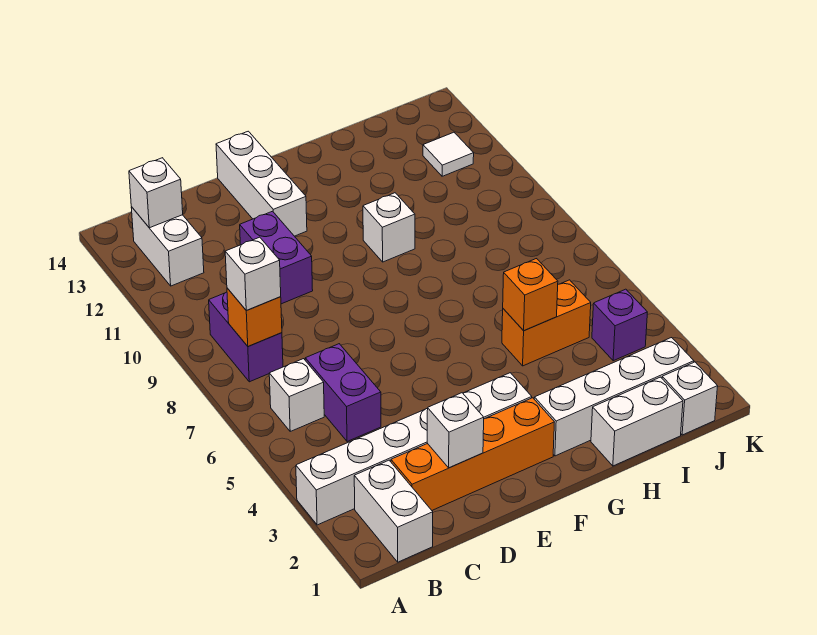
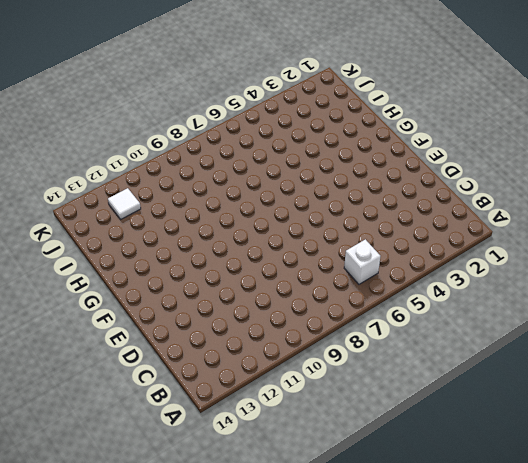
none -> white brick A3:F3 level 1
none -> white brick B1:B2 level 1
none -> purple brick B8:B9 level 1

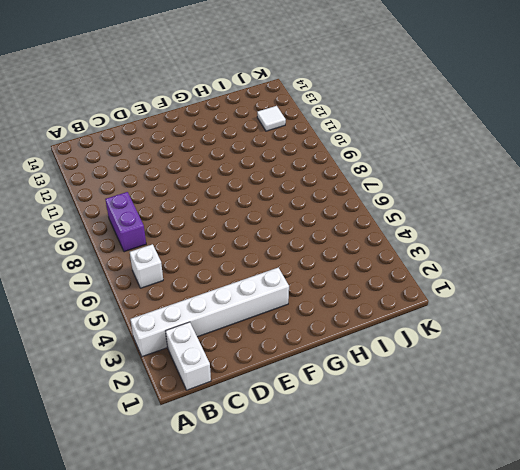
none -> white brick B12:B13 level 1
none -> orange brick C2:F2 level 1
none -> purple brick C5:C6 level 1

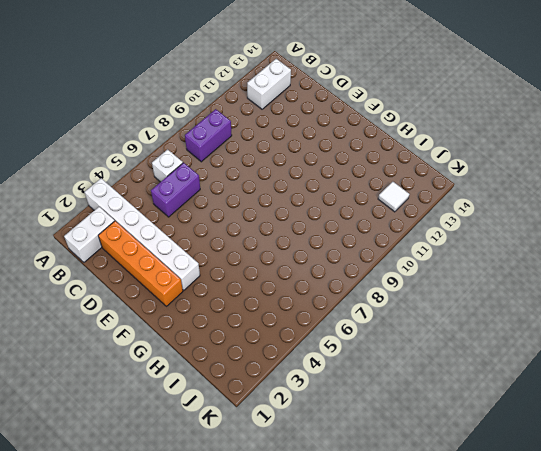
none -> purple brick D10:D11 level 1
none -> white brick E12:E14 level 1
none -> white brick G2:J2 level 1

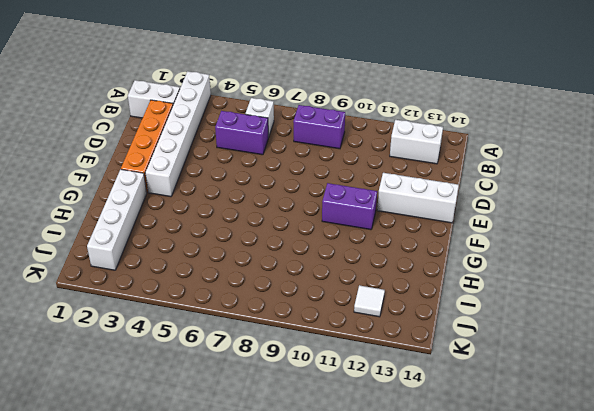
purple brick F10:F11 level 1 -> purple brick D10:D11 level 1
none -> white brick G10 level 1
none -> white brick H1:I1 level 1
none -> orange brick H5:I5 level 1

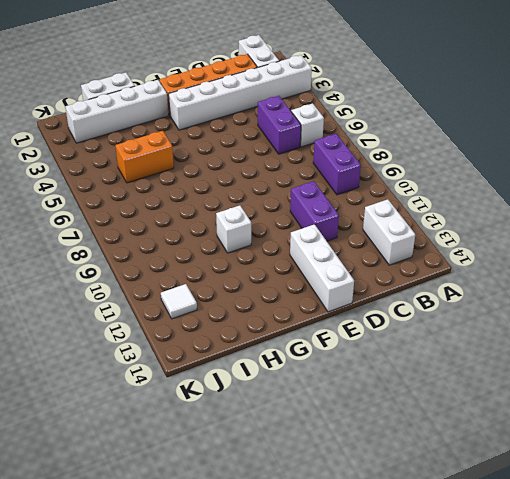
none -> white brick J1 level 1
none -> purple brick J4 level 1
none -> orange brick B8 level 2

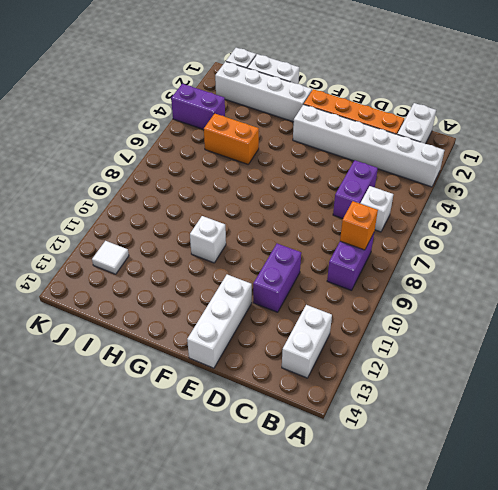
purple brick J4:K4 level 1 -> purple brick J4 level 1
none -> white brick B13 level 2
none -> white brick D2 level 2
none -> orange brick H5 level 2

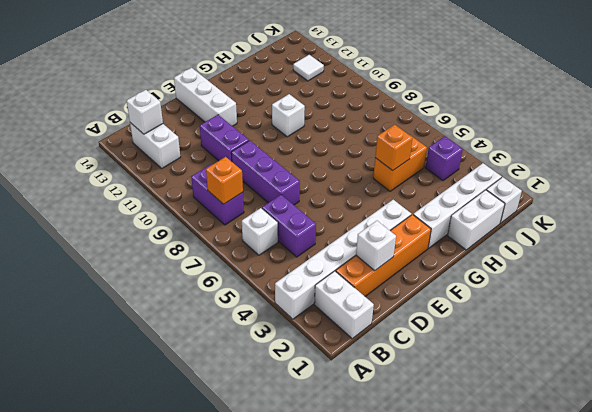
purple brick D7:D9 level 1 -> none
none -> white brick B8 level 3

